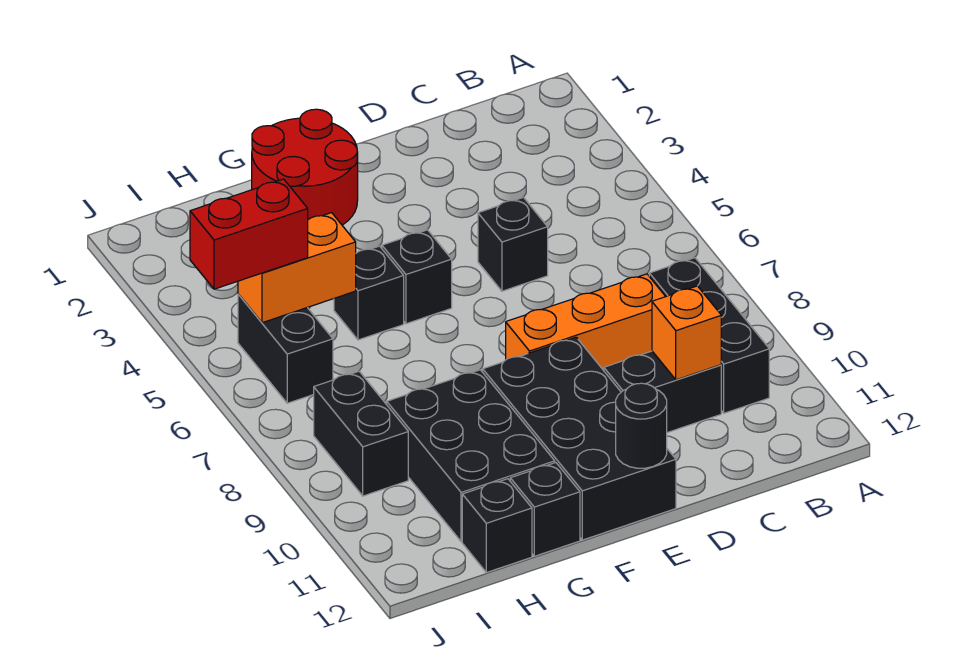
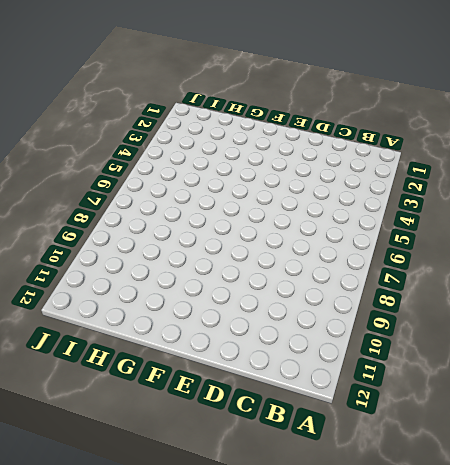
none -> black brick B8:B10 level 1
none -> orange brick C8:E8 level 1
none -> black brick C10:D10 level 1

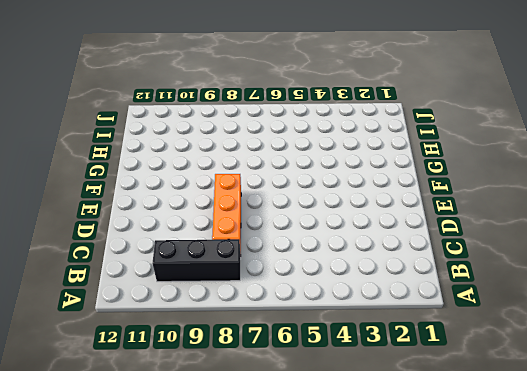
none -> black brick C10:D10 level 1
none -> black brick D5 level 1
none -> black brick E9:F12 level 1

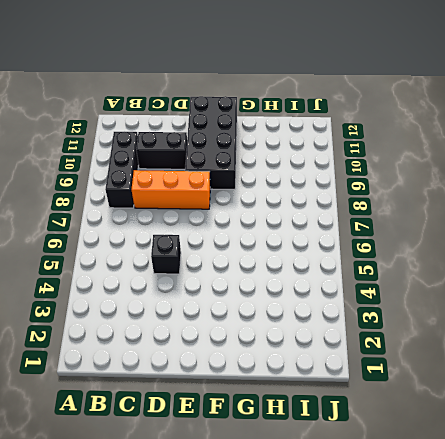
none -> red round brick F1:G2 level 1
none -> black brick F5 level 1
none -> black brick G5 level 1

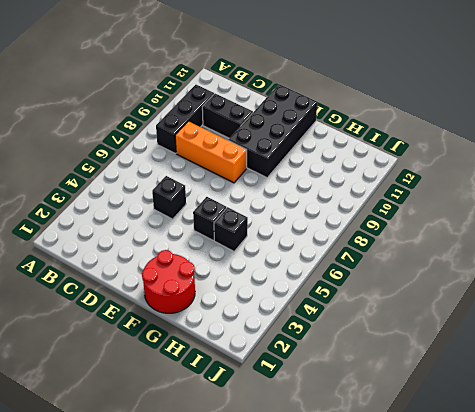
none -> black brick G9:H11 level 1
none -> black brick G12 level 1
none -> black brick H12 level 1

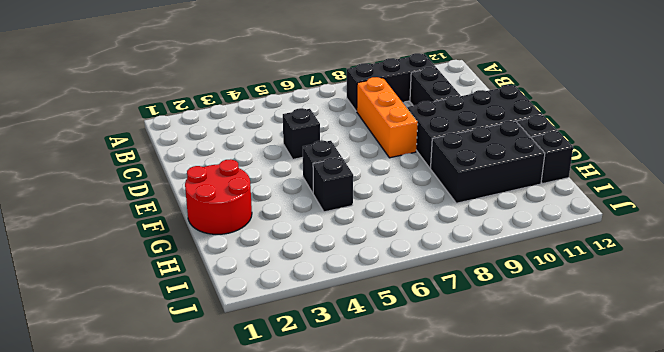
none -> black brick I5:I6 level 1
none -> black brick I8:I9 level 1
none -> orange brick C10 level 2

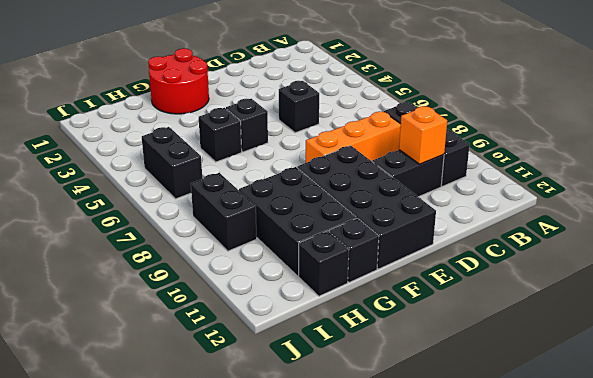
none -> black round brick E12 level 2
none -> orange brick H5:I5 level 2
none -> red brick I5:J5 level 3

